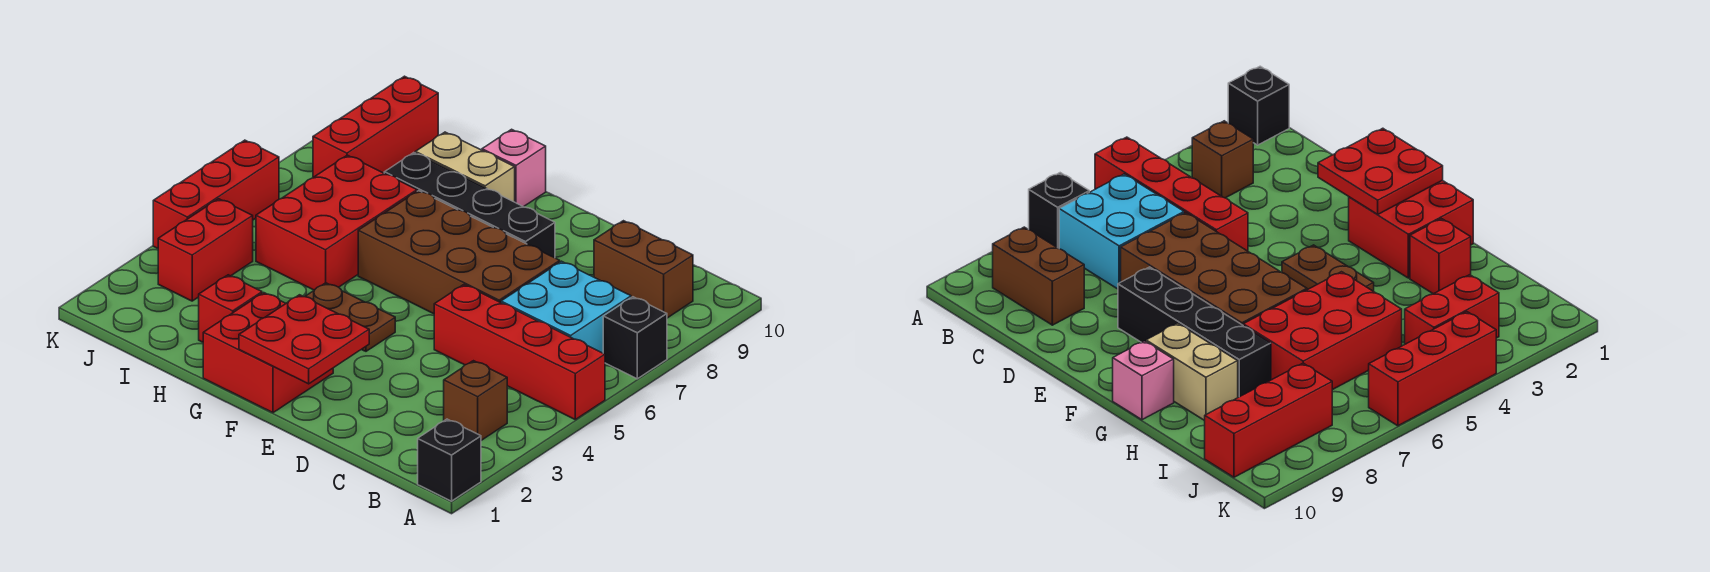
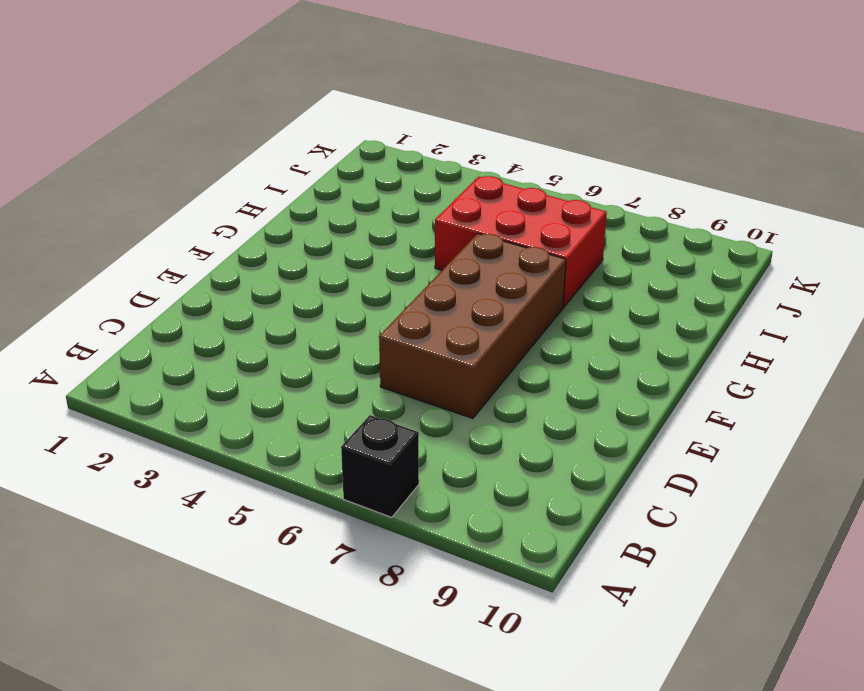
none -> black brick A1 level 1
none -> red brick A5:D5 level 1
none -> brown brick B3 level 1

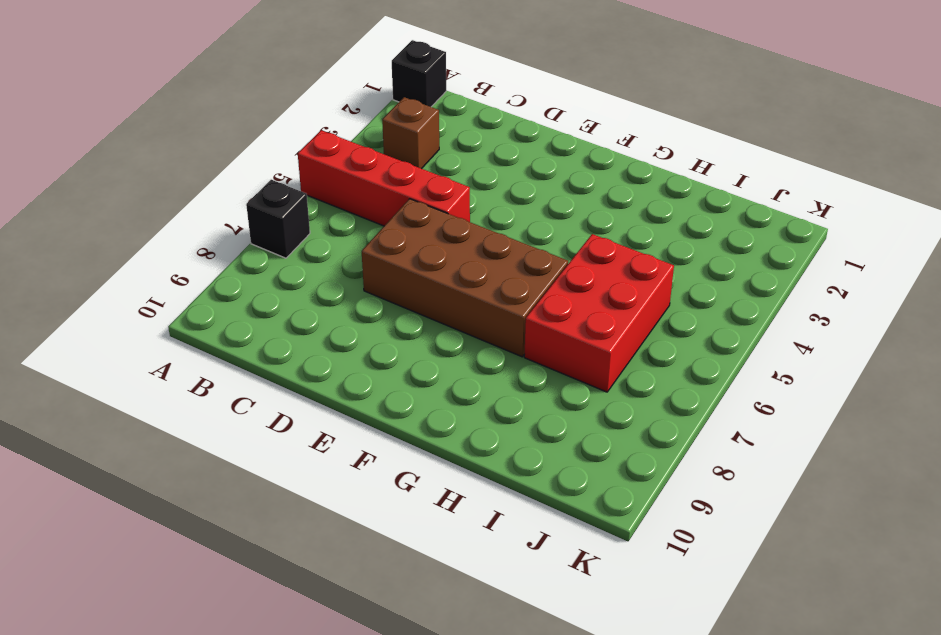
none -> cyan brick B6:C7 level 1
none -> brown brick B9:C9 level 1
none -> black brick E8:H8 level 1

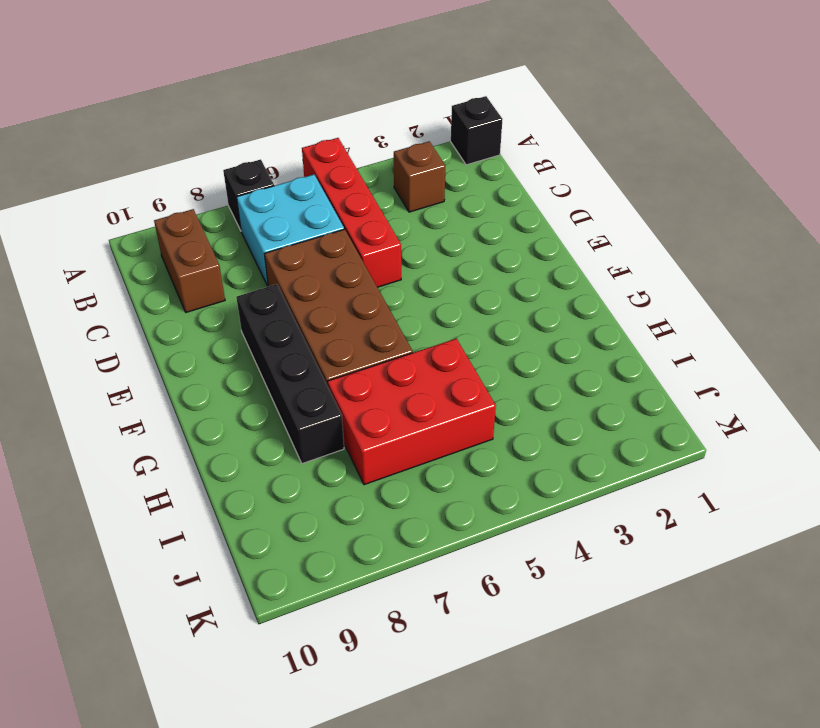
none -> red brick F1:G2 level 1
none -> brown plate F4:G4 level 1
none -> tan brick G9:H9 level 1

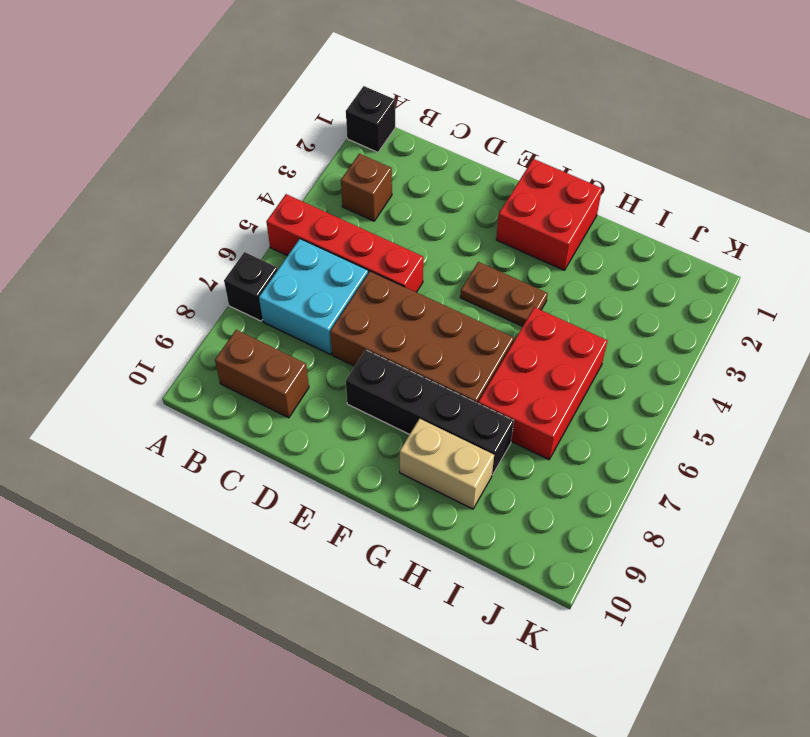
none -> pink brick G10 level 1
none -> red brick H2 level 1
none -> red brick J3:J4 level 1

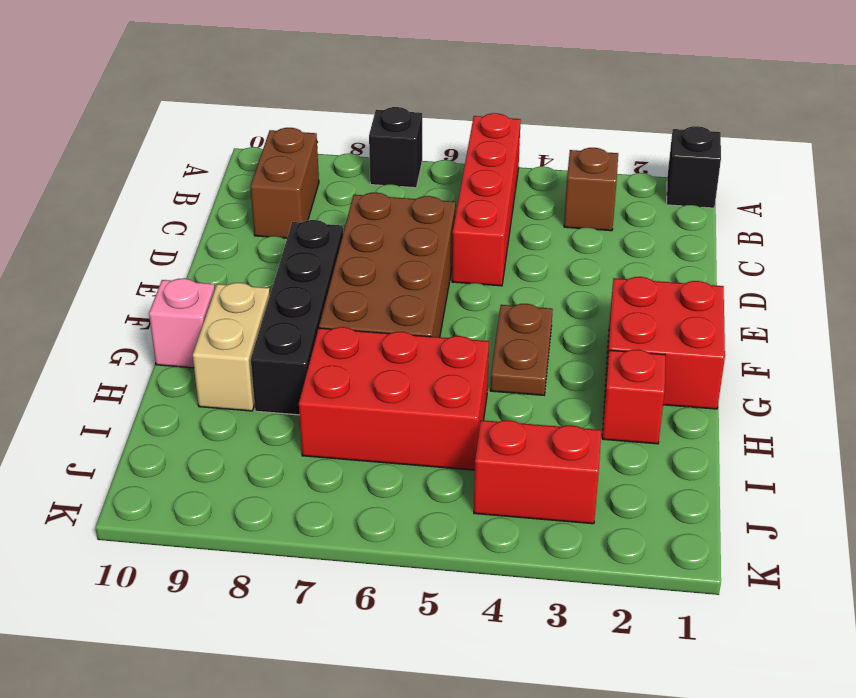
none -> cyan brick B6:C7 level 1
none -> red brick J8:J10 level 1
none -> red brick K4:K6 level 1

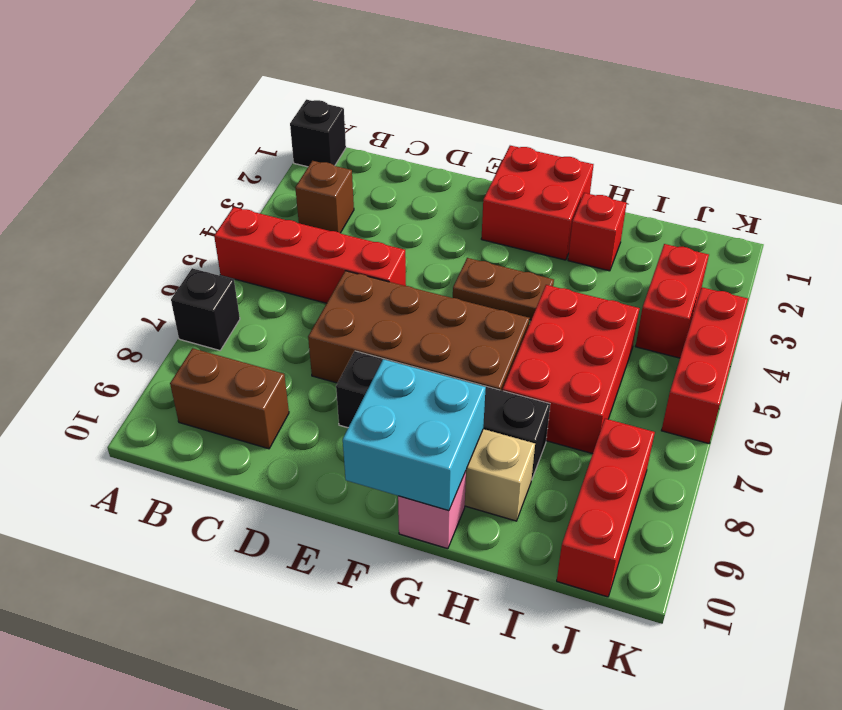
cyan brick F9:G10 level 2 -> cyan brick B6:C7 level 1
none -> red plate E1:F2 level 2

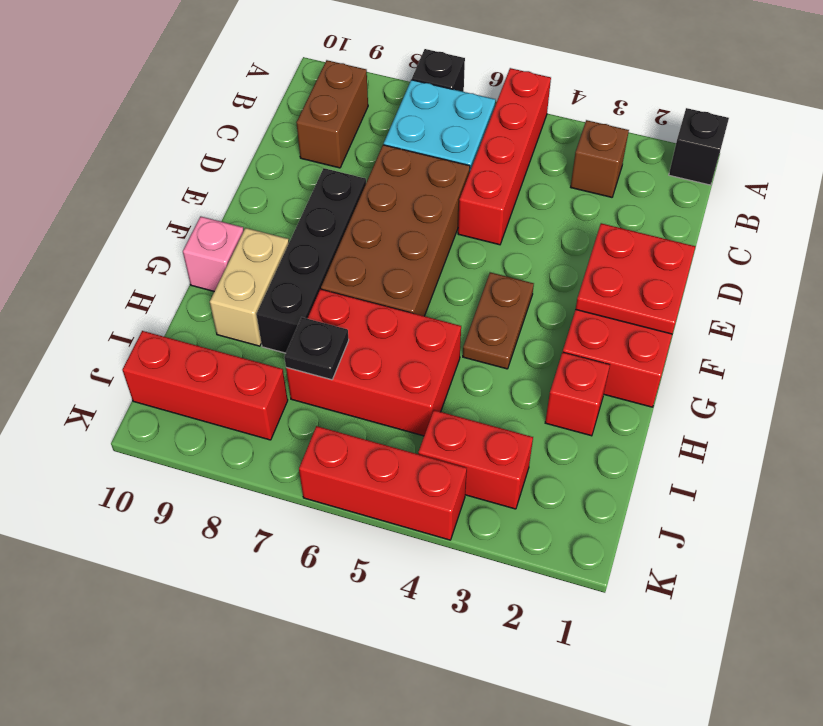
black plate I7 level 2 -> none

